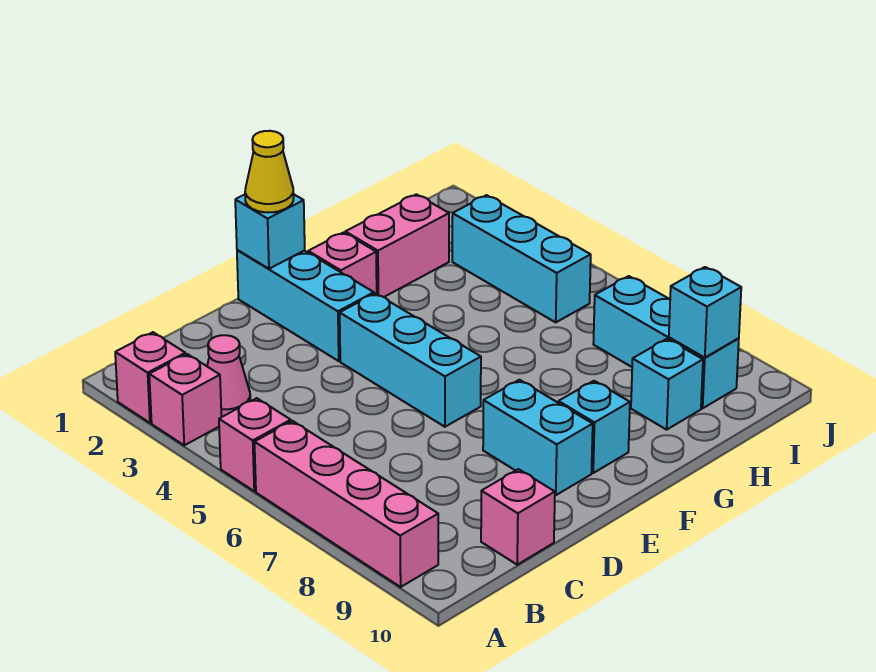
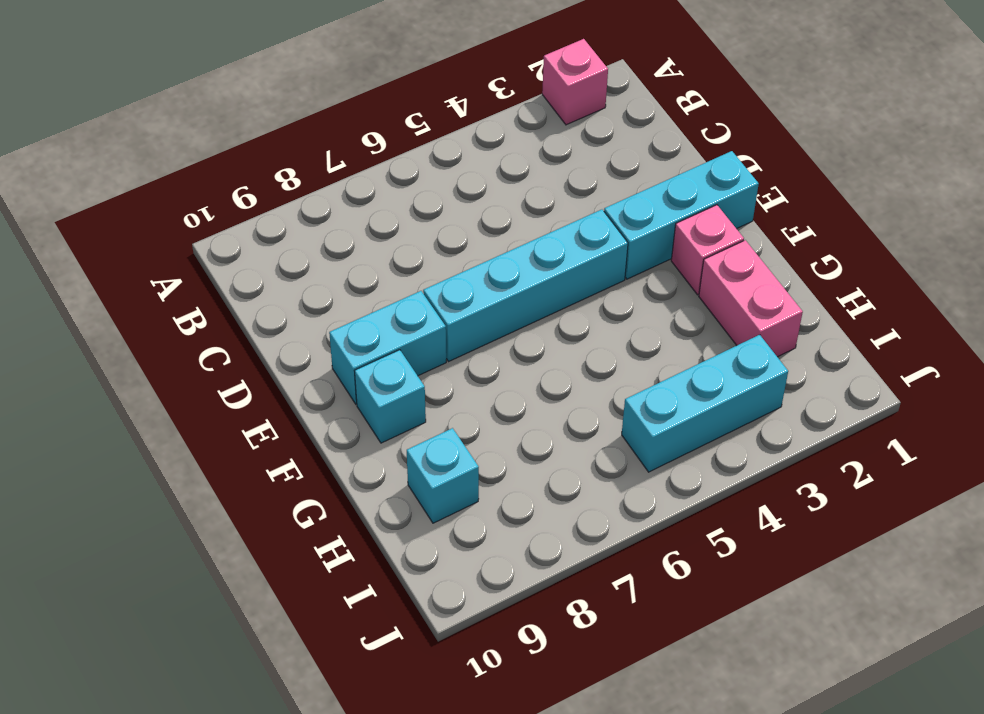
cyan brick E4:E7 level 1 -> cyan brick E4:E6 level 1
none -> pink brick A3 level 1
none -> pink brick A5 level 1
none -> pink brick A6:A9 level 1

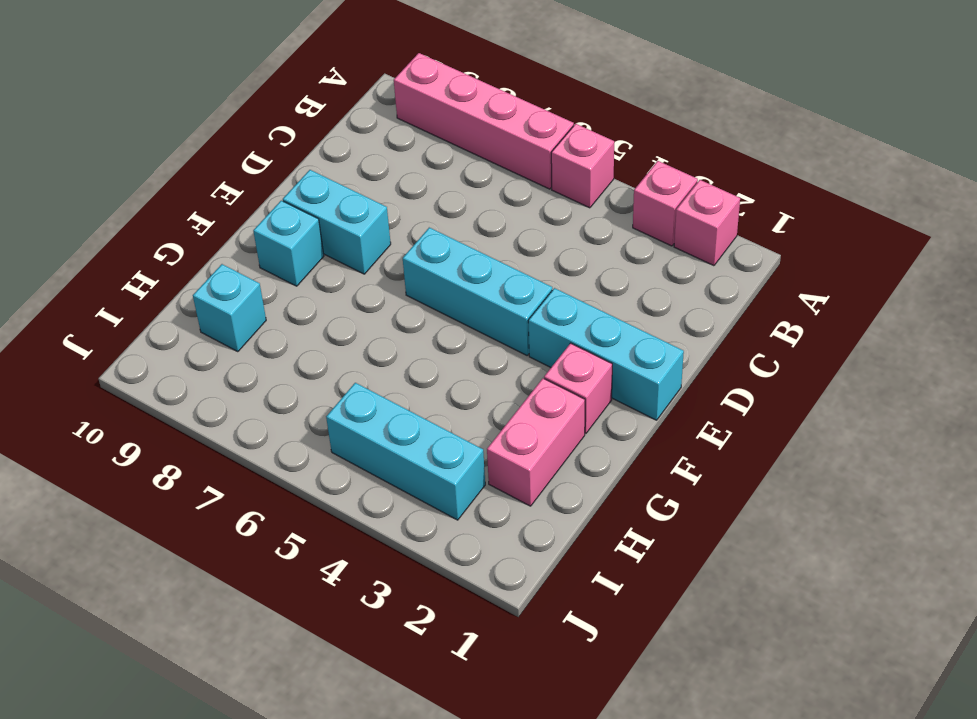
none -> pink cone B3 level 1
none -> pink brick C10 level 1
none -> cyan brick I7:I9 level 1

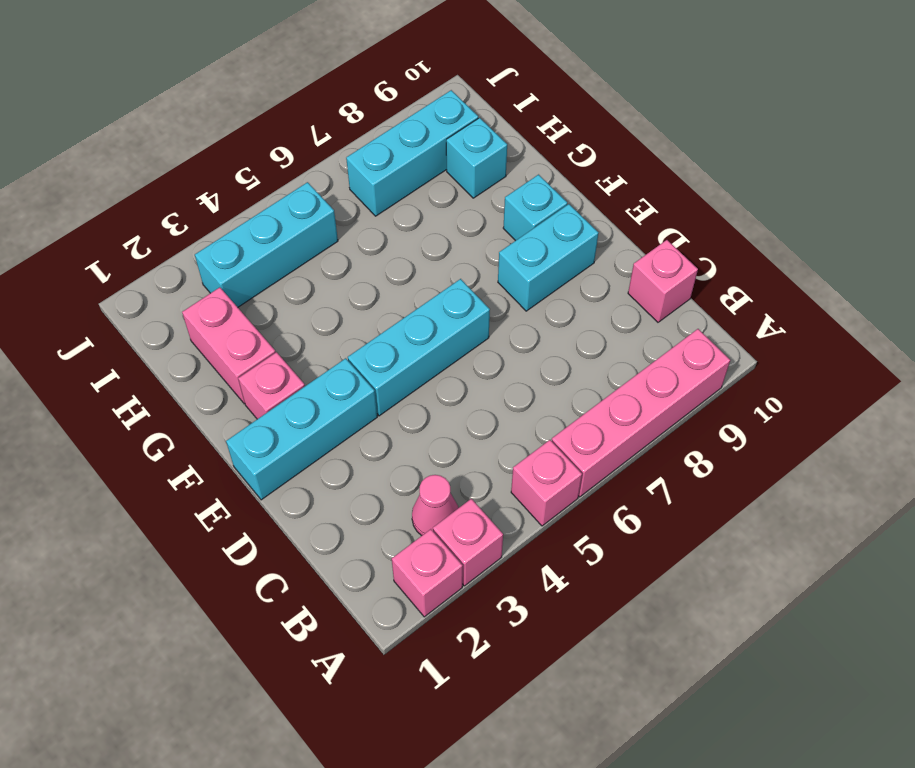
none -> cyan brick E1 level 2
none -> cyan brick I9 level 2
none -> yellow cone E1 level 3

